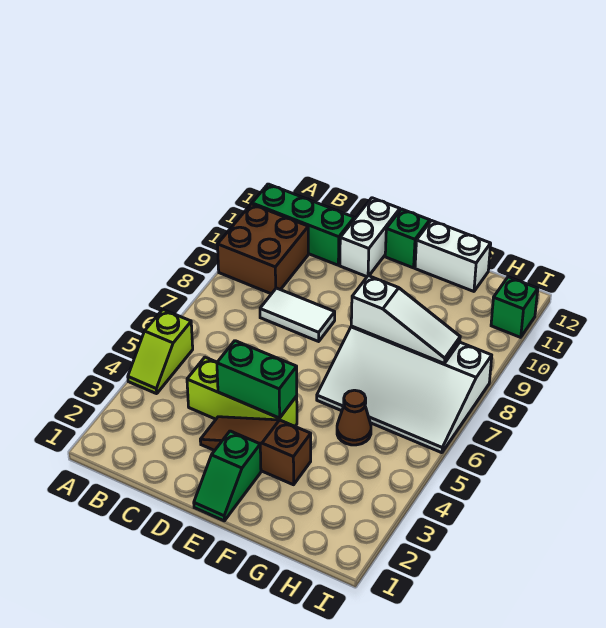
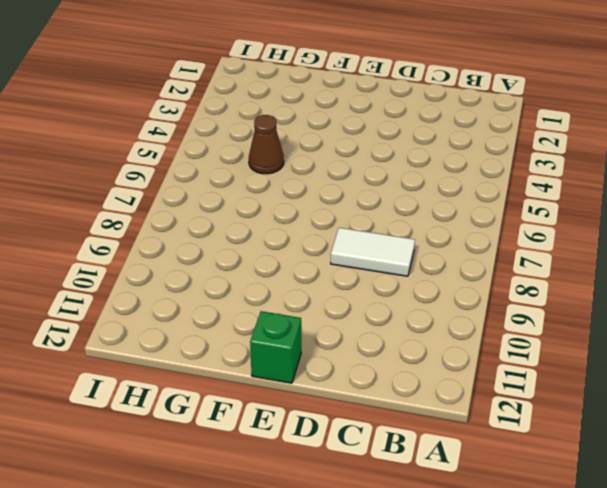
none -> lime slope A4:A5 level 1 top 5
none -> brown brick A9:B10 level 1
none -> green brick A11:C11 level 1

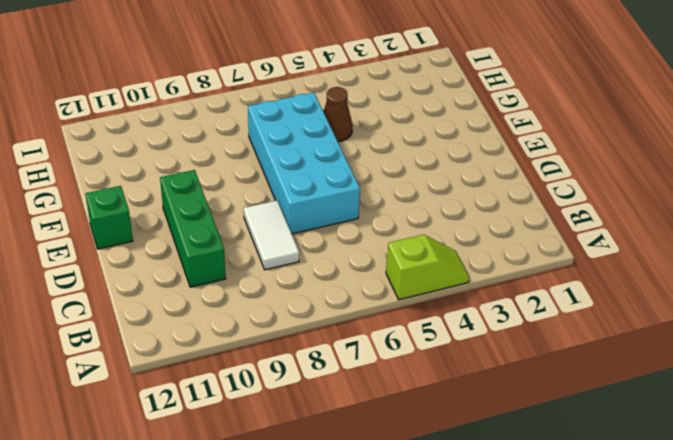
green brick C10:E10 level 1 -> green brick A11:C11 level 1
cyan brick D6:G7 level 1 -> white slope F6:I8 level 1 top 8
none -> brown brick A9:B10 level 1
none -> lime brick C4:E4 level 1
none -> brown slope D3:F3 level 1 top F

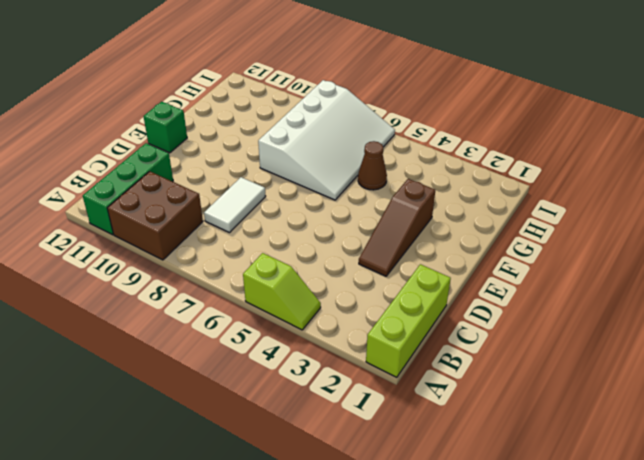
lime brick A1:C1 level 1 -> lime brick C4:E4 level 1
none -> white brick D11:D12 level 1
none -> green slope E1:E2 level 1 top 2
none -> white brick F12:G12 level 1

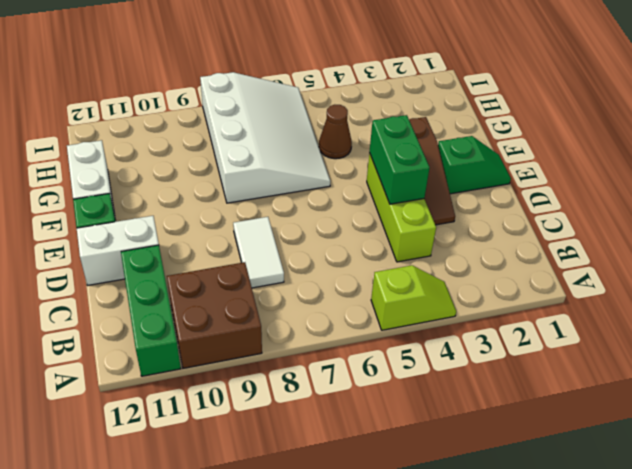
none -> green brick I11 level 1
none -> white slope F8:H8 level 2 top F

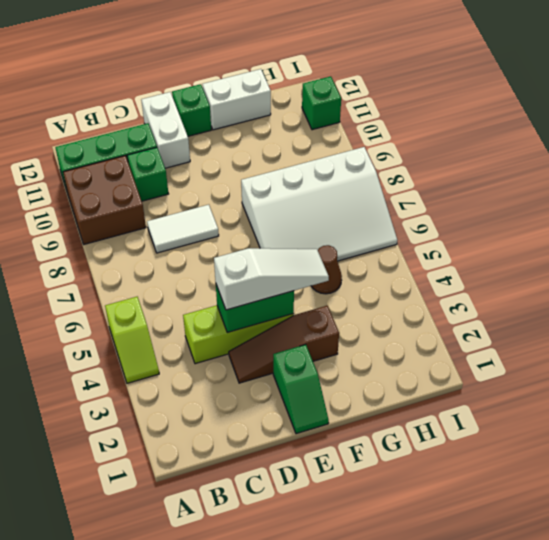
green brick C10 level 1 -> none
white slope D4:F4 level 3 top D -> white slope F8:H8 level 2 top F

